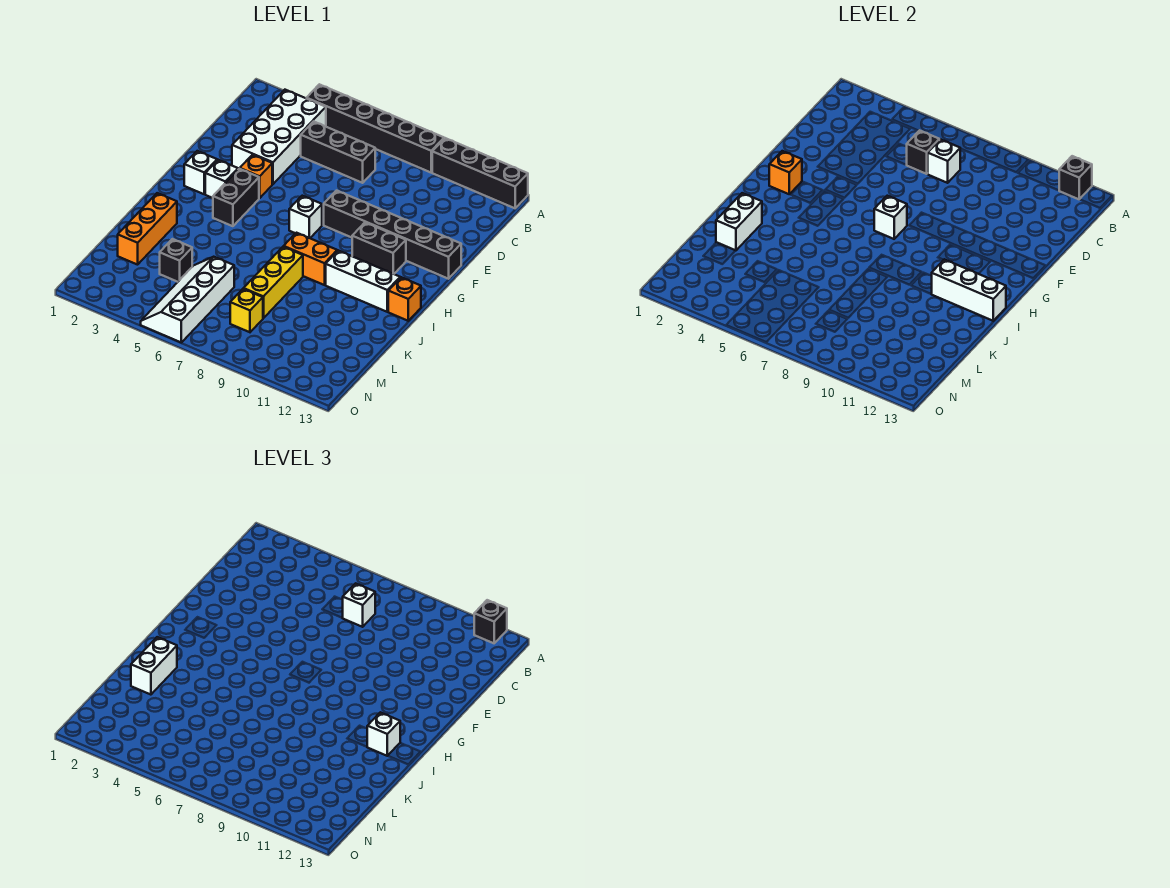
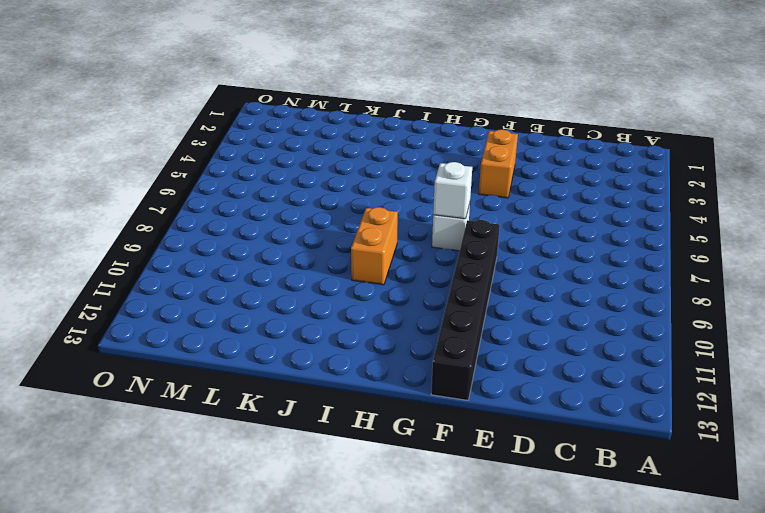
orange brick F3:F4 level 1 -> orange brick F4 level 1
none -> black brick A4:A9 level 1
none -> black brick A10:A13 level 1
none -> white brick B3:E4 level 1
none -> black brick C5:C7 level 1

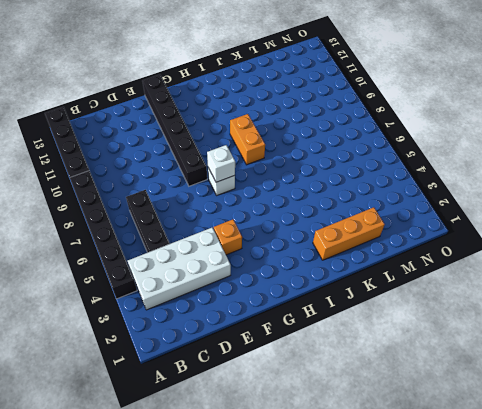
none -> white brick G2 level 1
none -> white brick G3 level 1
none -> black brick G4:H4 level 1
none -> black brick G10:G11 level 1

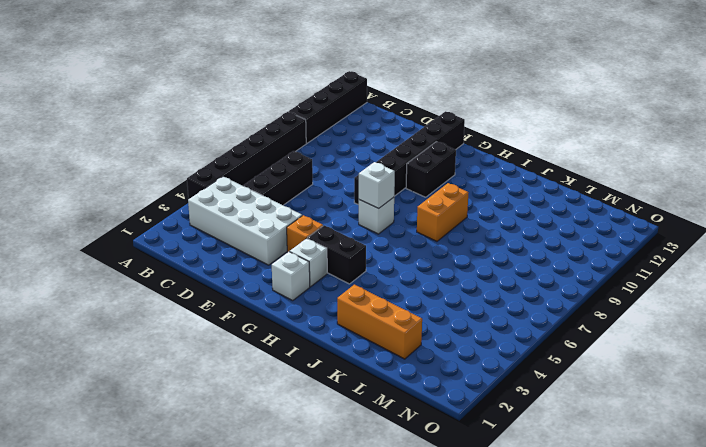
none -> white brick I10:I12 level 1
none -> orange brick I13 level 1
none -> yellow brick J8:L8 level 1
none -> black brick L4 level 1

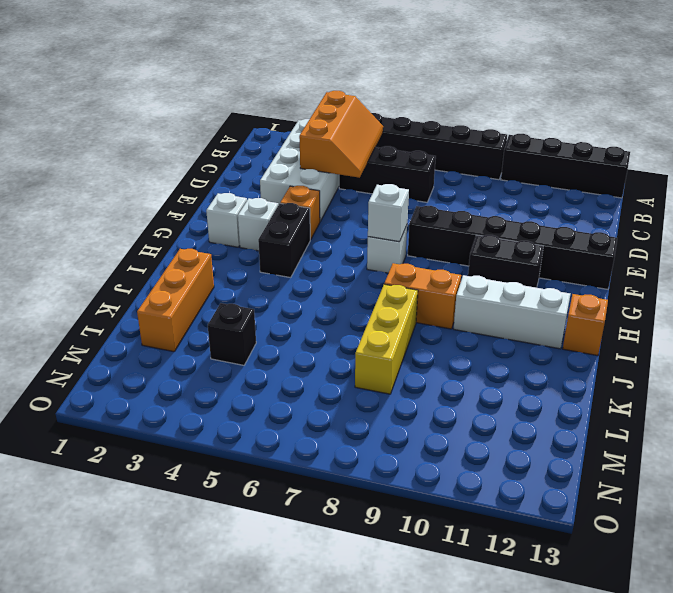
orange slope B4:D5 level 2 top 4 -> none
none -> white slope L5:O6 level 1 top 6
none -> yellow brick M8 level 1
none -> black brick A12 level 2
none -> black brick C6 level 2

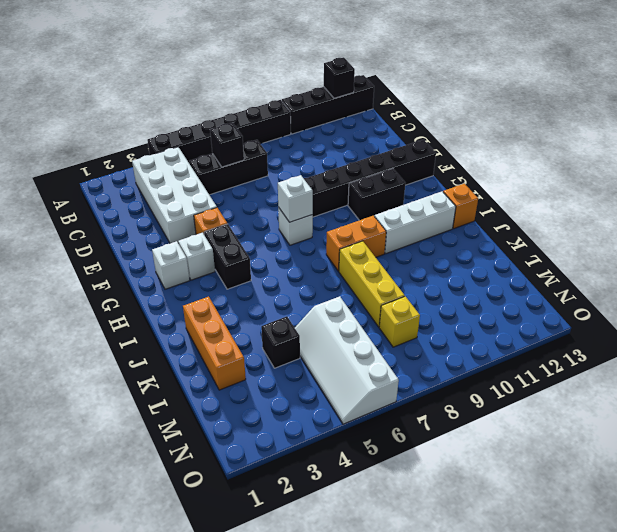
none -> white brick C7 level 2
none -> orange brick G2 level 2
none -> white brick I11:I13 level 2
none -> white brick J2:K2 level 2

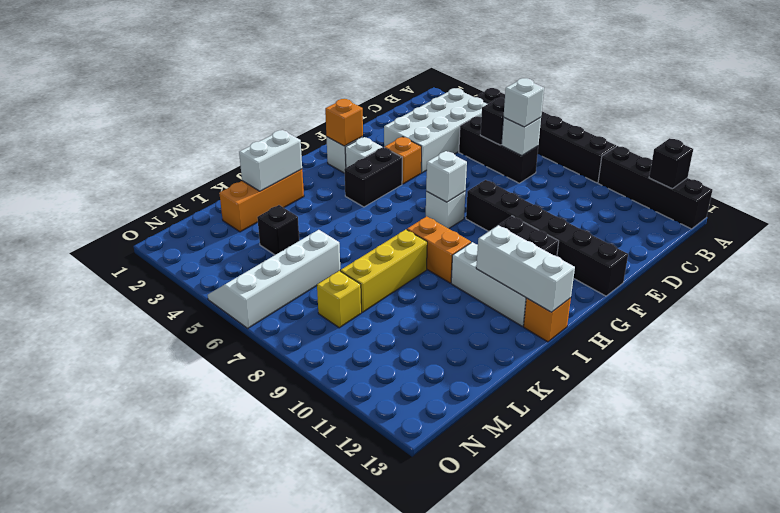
none -> black brick A12 level 3
none -> white brick I12 level 3
none -> white brick J2:K2 level 3

